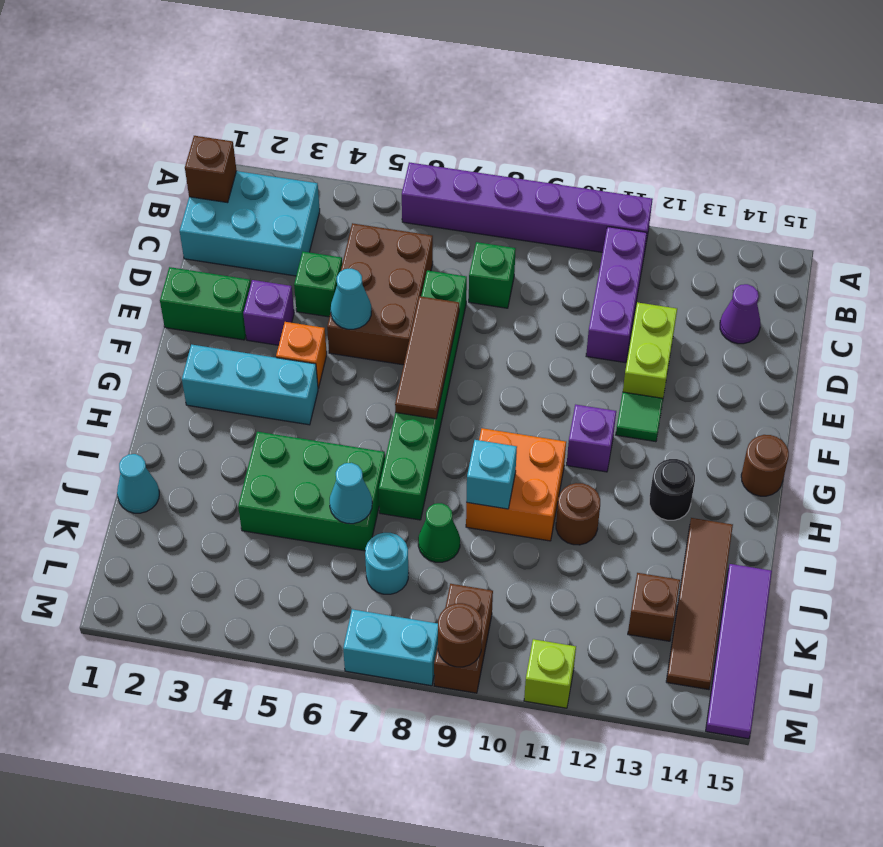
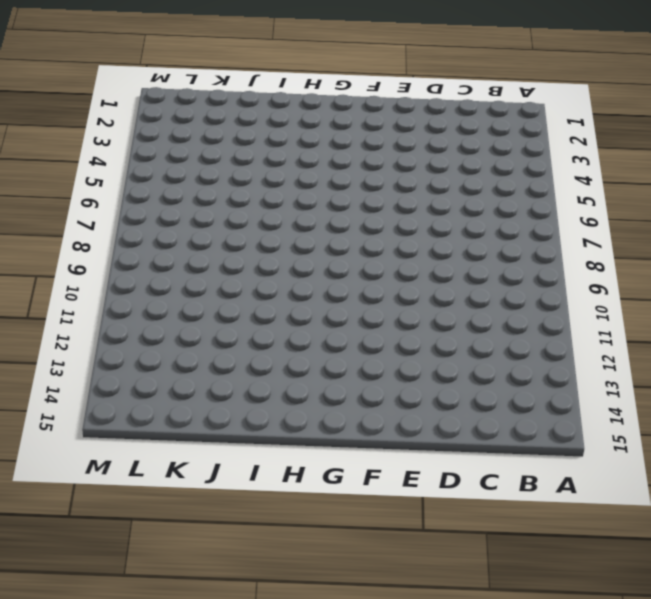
none -> purple brick A6:A11 level 1
none -> cyan brick B1:C3 level 1
none -> purple brick B11:D11 level 1
none -> brown brick C5:E6 level 1

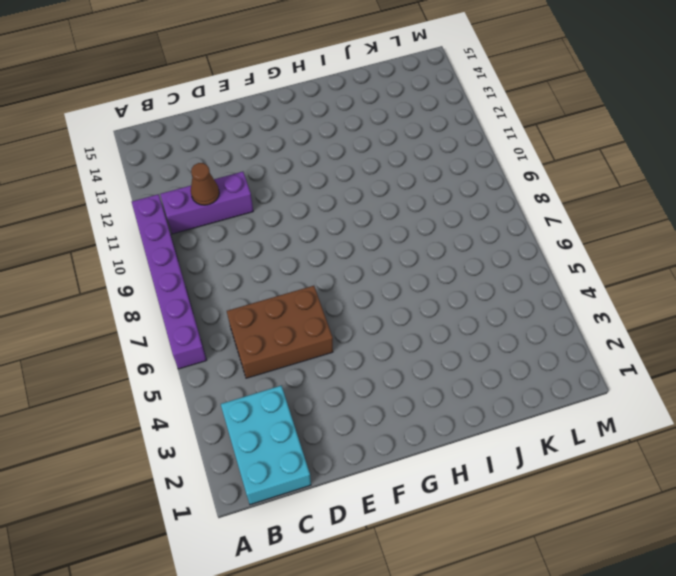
brown cone C11 level 2 -> none
none -> green brick C8 level 1
none -> purple cone C14 level 1
none -> green brick D4 level 1
none -> green brick D7:I7 level 1

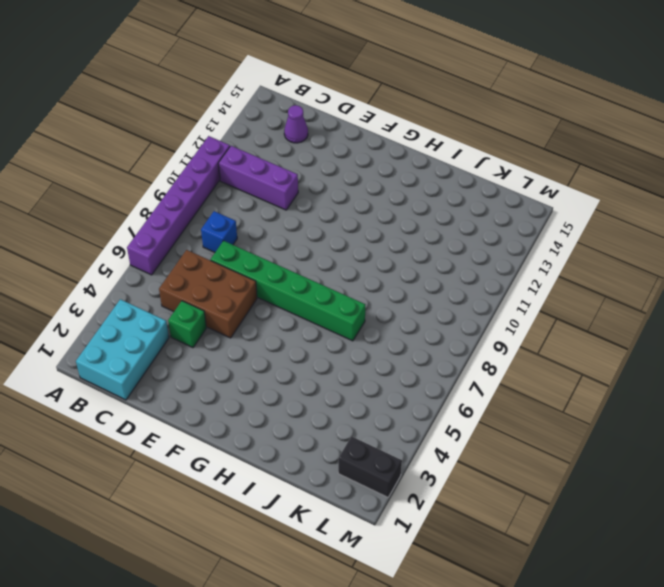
blue brick C8 level 1 -> green brick C8 level 1
black brick L2:M2 level 1 -> none
none -> lime brick D12:E12 level 1
none -> green brick E1:E2 level 1
none -> purple brick E3 level 1
none -> orange brick F4 level 1

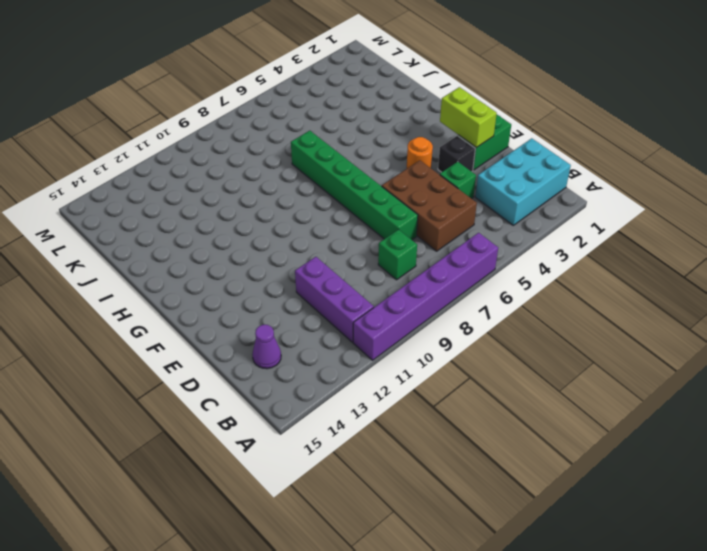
lime brick E2:F2 level 2 -> lime brick D12:E12 level 1
black brick E3 level 1 -> purple brick E3 level 1
orange round brick F4 level 1 -> orange brick F4 level 1
none -> green tile F12 level 1
none -> cyan brick G2:G4 level 1
none -> purple brick G11 level 1
none -> brown round brick G15 level 1

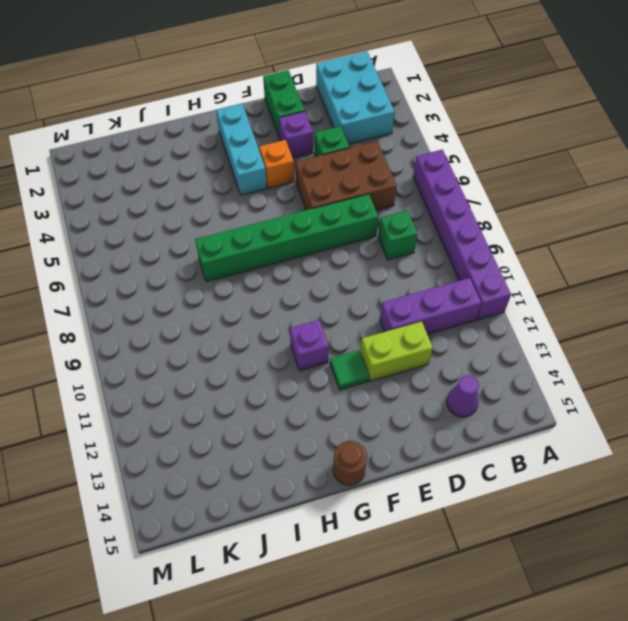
none -> orange brick H9:I10 level 1
none -> black round brick H13 level 1
none -> green brick I4:J6 level 1
none -> brown round brick I11 level 1

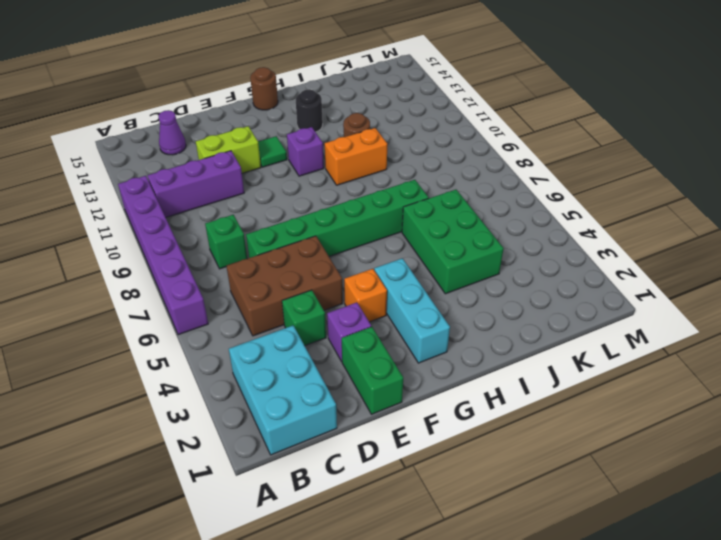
orange brick H10:I10 level 1 -> orange brick H9:I10 level 1
none -> brown tile I14:L14 level 1
none -> cyan cone J1 level 1
none -> green cone J8 level 1
none -> purple tile J15:M15 level 1

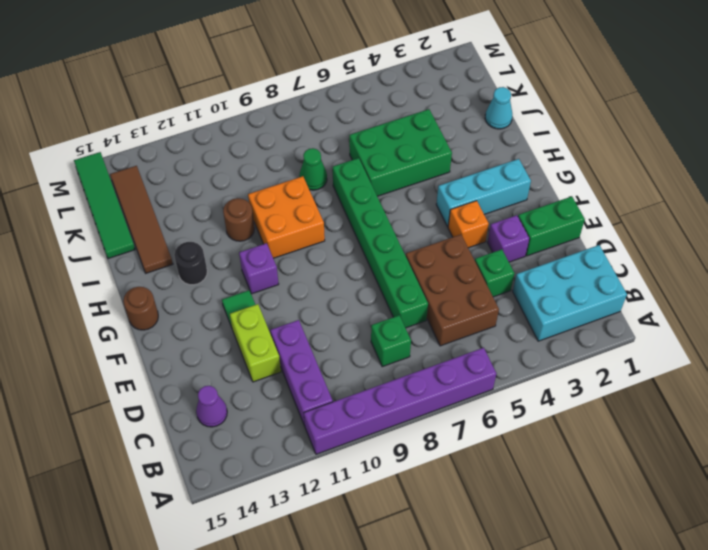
green tile J15:M15 level 1 -> purple tile J15:M15 level 1
none -> cyan round brick K7 level 1
none -> brown brick K13 level 1
none -> brown brick L9:M9 level 1
none -> cyan brick M7:M8 level 1

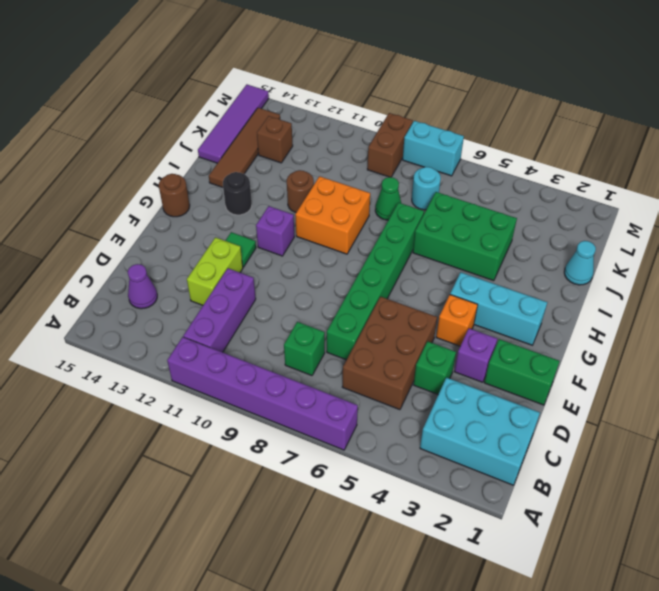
none -> lime brick M11 level 1
none -> brown brick B1 level 2
none -> cyan cone E5 level 2
none -> brown tile E7:G7 level 2

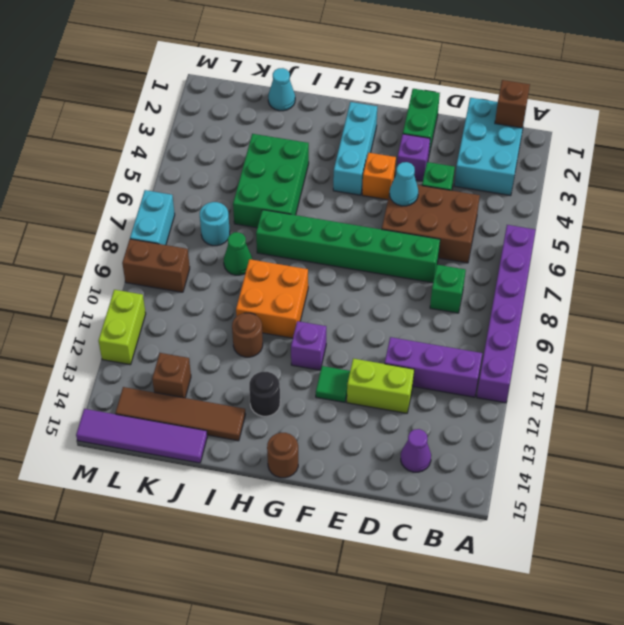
lime brick M11:M12 level 1 -> lime brick M11 level 1
none -> brown tile E7:G7 level 2
none -> cyan brick I9 level 2
none -> cyan cone J6 level 2
none -> brown round brick M9 level 2

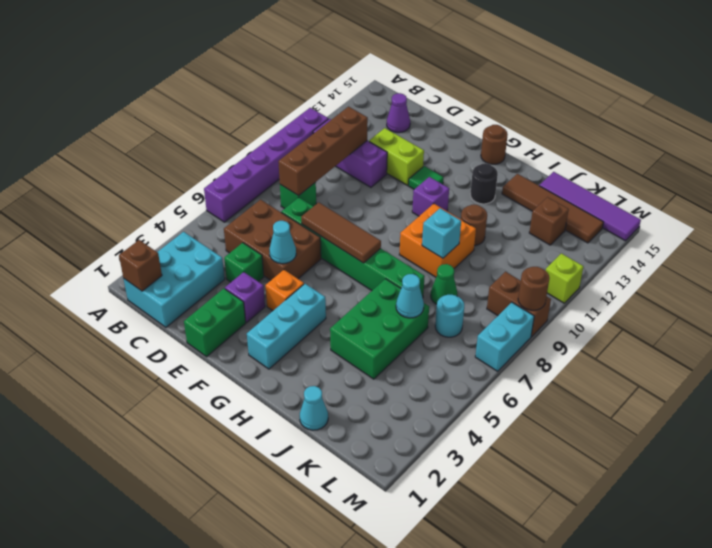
brown brick C8:C11 level 2 -> none

